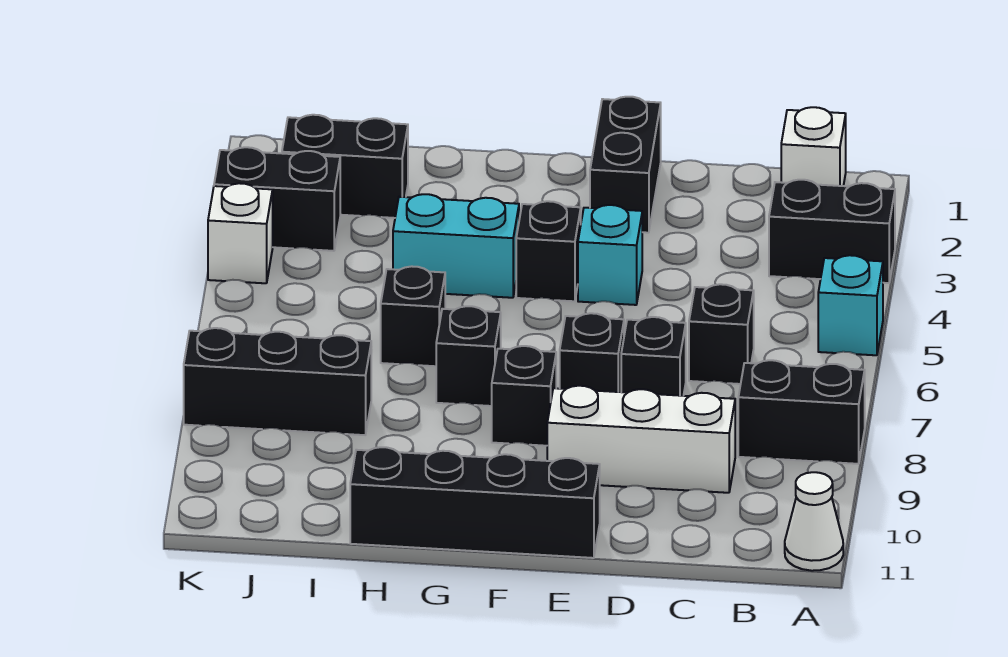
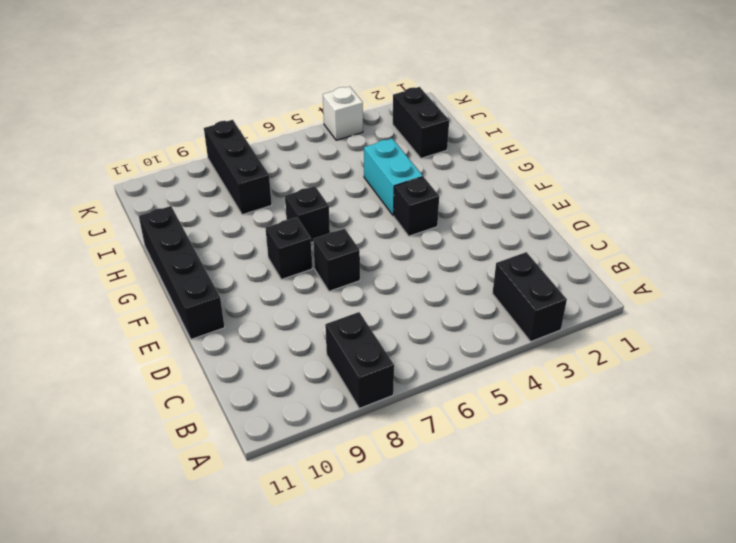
none -> cyan brick A5 level 1
none -> white cone A11 level 1
none -> white brick B1 level 1

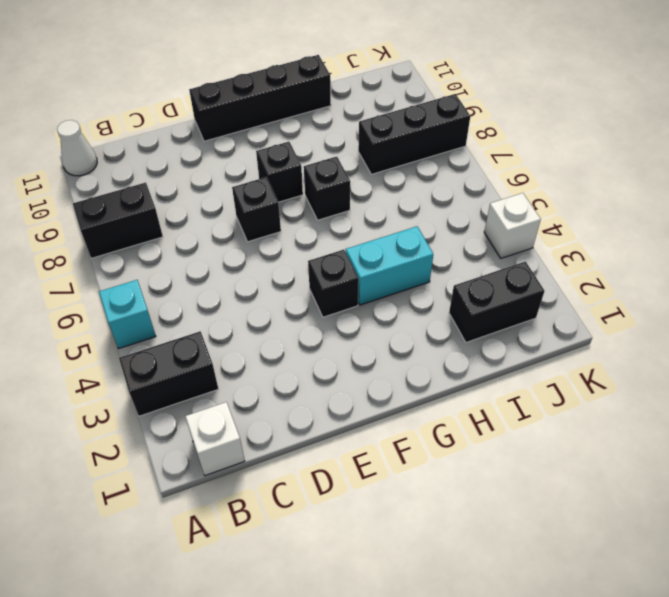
none -> black brick C6 level 1
none -> white brick C9:E9 level 1
none -> black brick D7 level 1

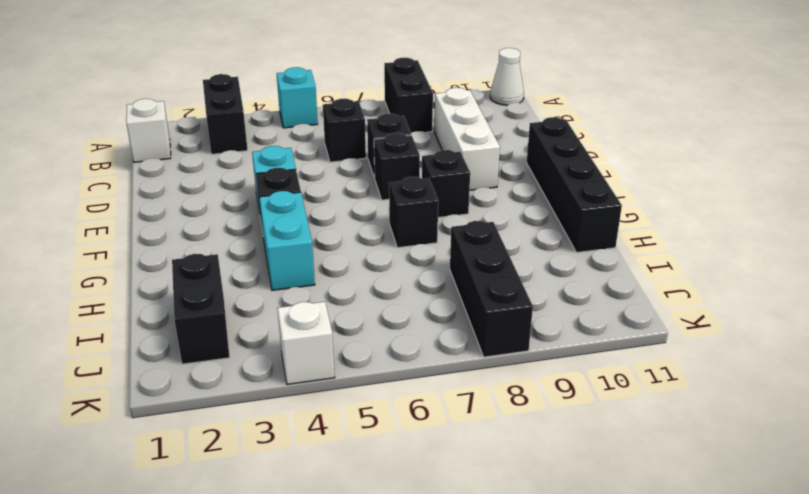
none -> black brick E1:E2 level 1
none -> black brick H6 level 1
none -> black brick J3:K3 level 1

